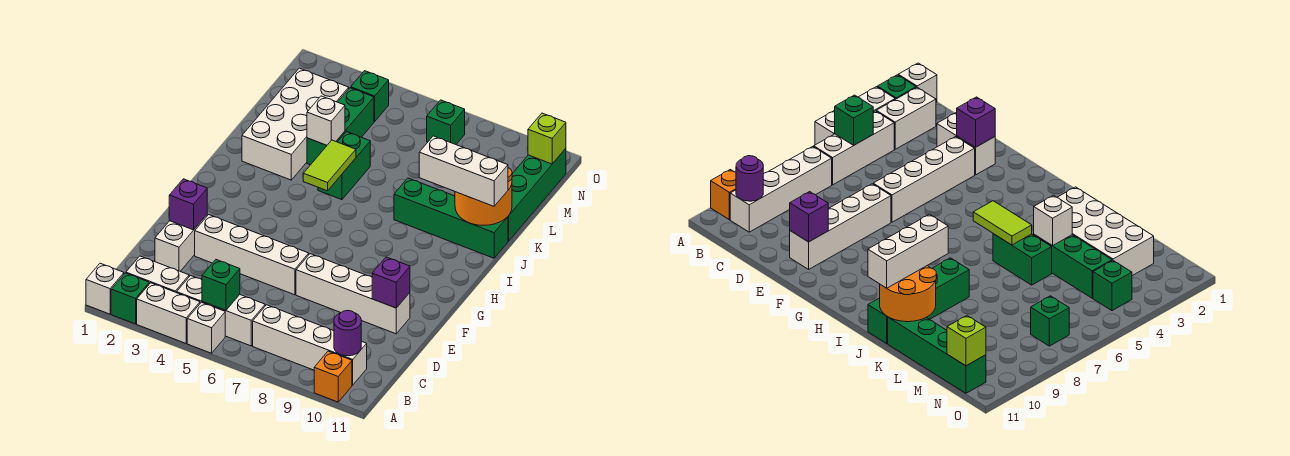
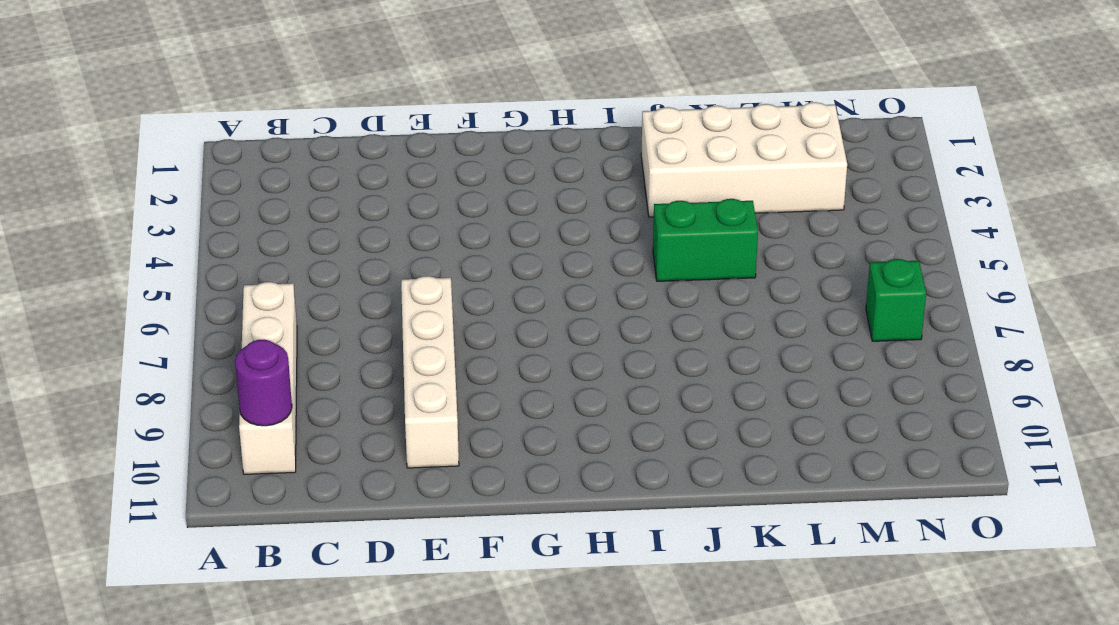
none -> white brick A1 level 1
none -> green brick A2 level 1
none -> white brick A3:A4 level 1

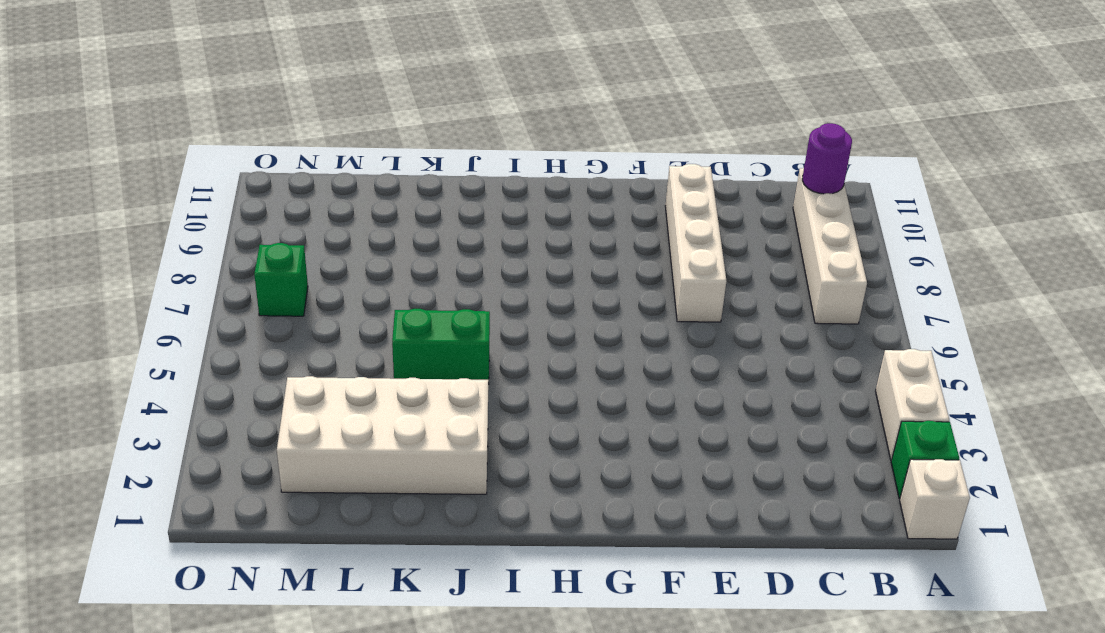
none -> white brick A5 level 1
none -> orange brick A10 level 1
none -> white brick B2:B3 level 1

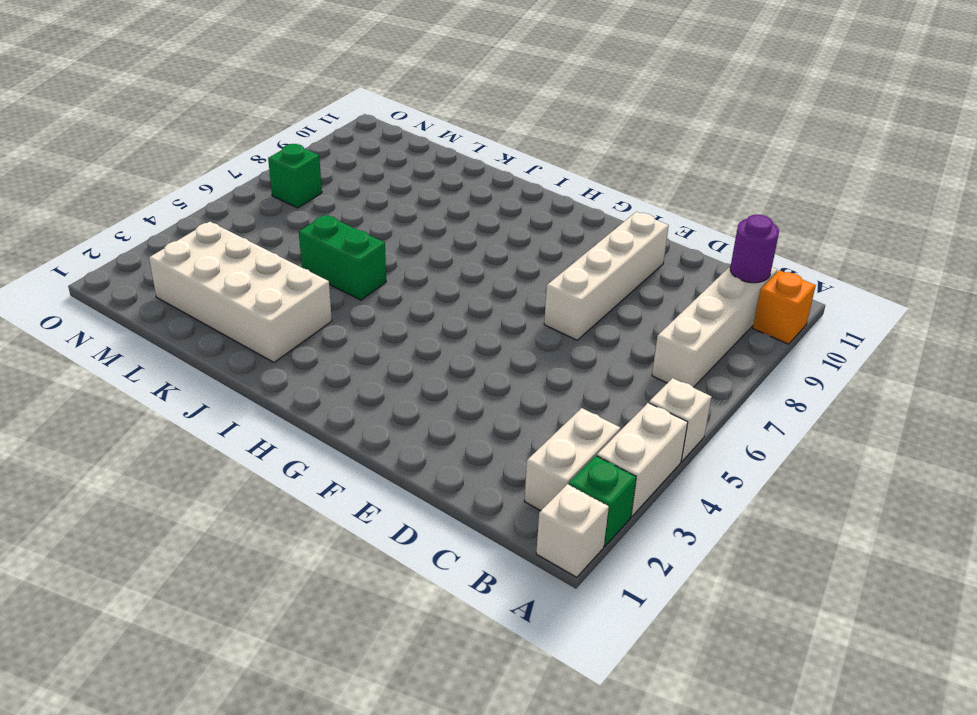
none -> white brick B4:B6 level 1
none -> white brick D2:E2 level 1
none -> white brick E3:E6 level 1

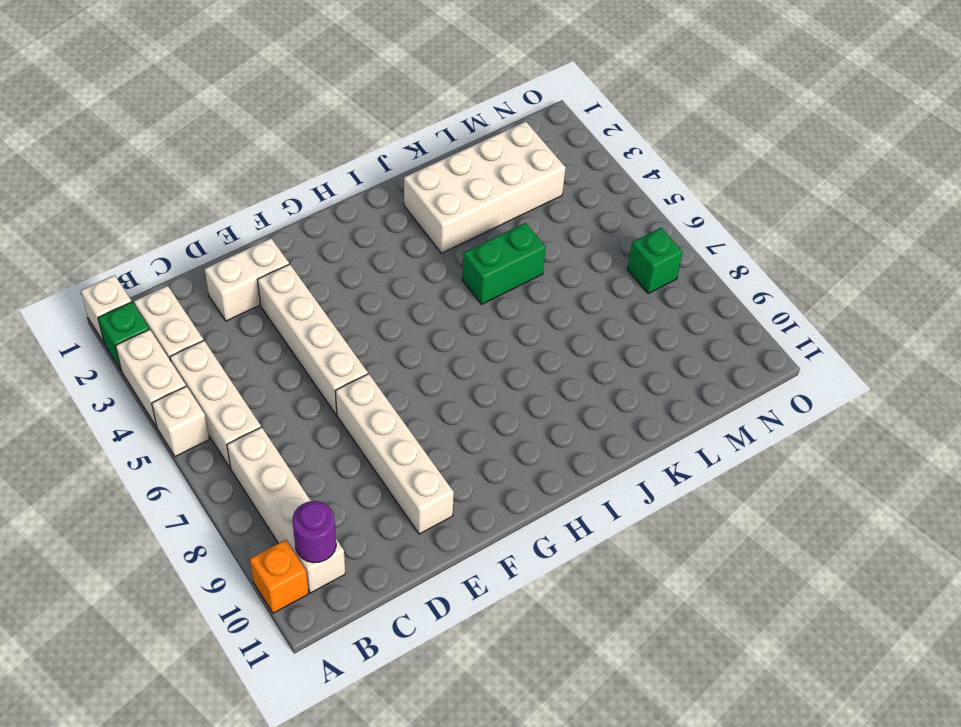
none -> green brick J8:J11 level 1
none -> green brick K4:M4 level 1
none -> green brick K11:N11 level 1

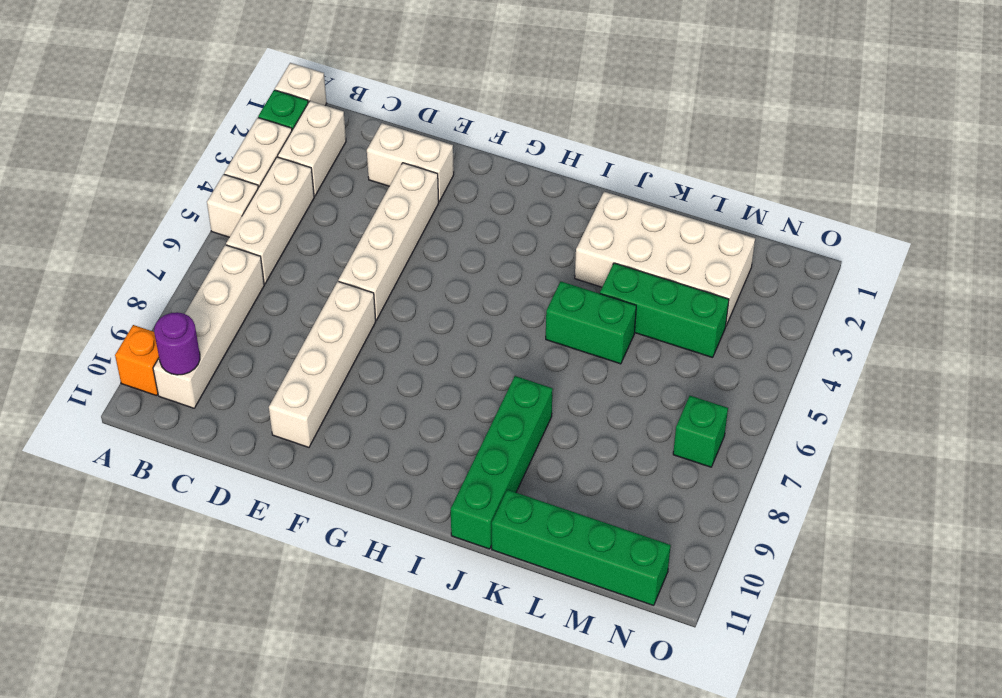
none -> green brick N4 level 1
none -> green brick B5 level 2
none -> purple brick E2 level 2

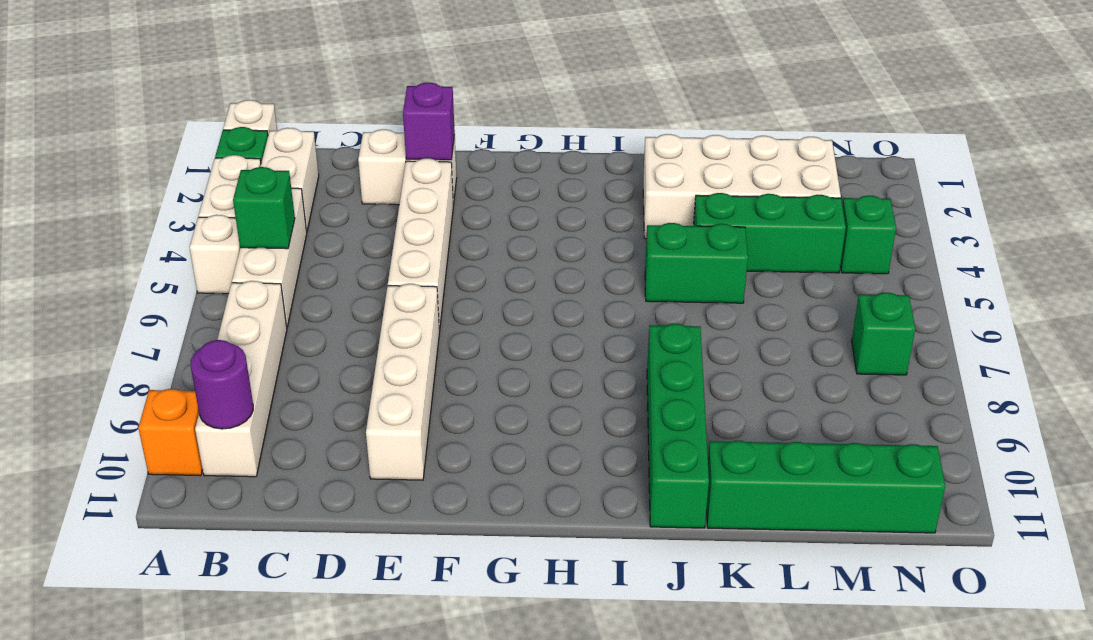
none -> purple brick E10 level 2
none -> lime tile I5:J5 level 2
none -> orange round brick J10:K11 level 2

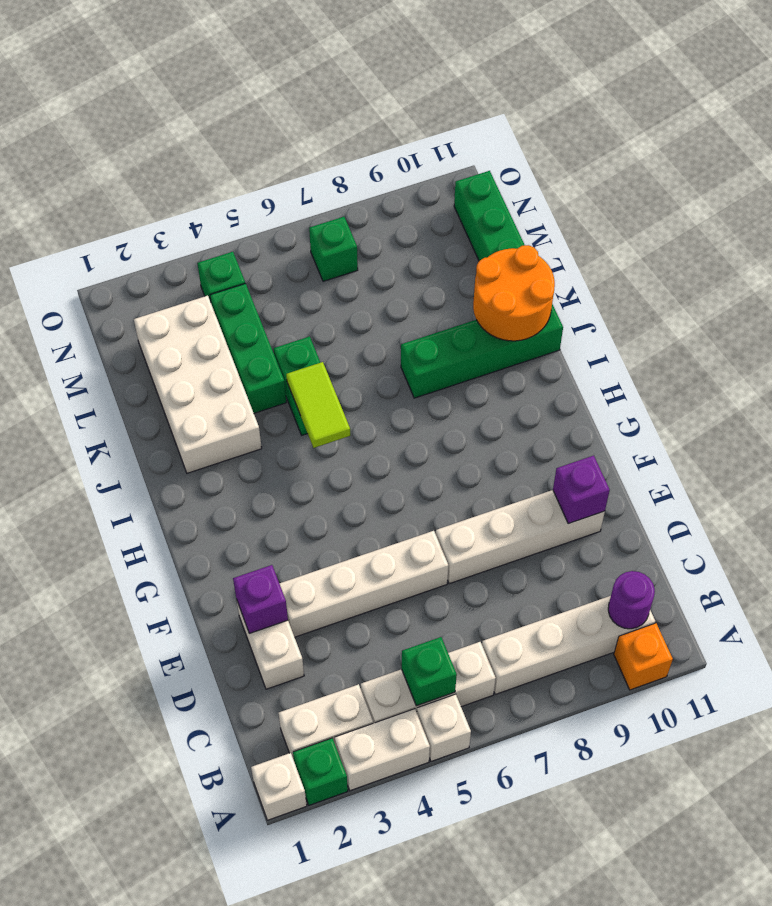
none -> white brick K4 level 2
none -> lime brick N11 level 2
none -> white brick J9:J11 level 3

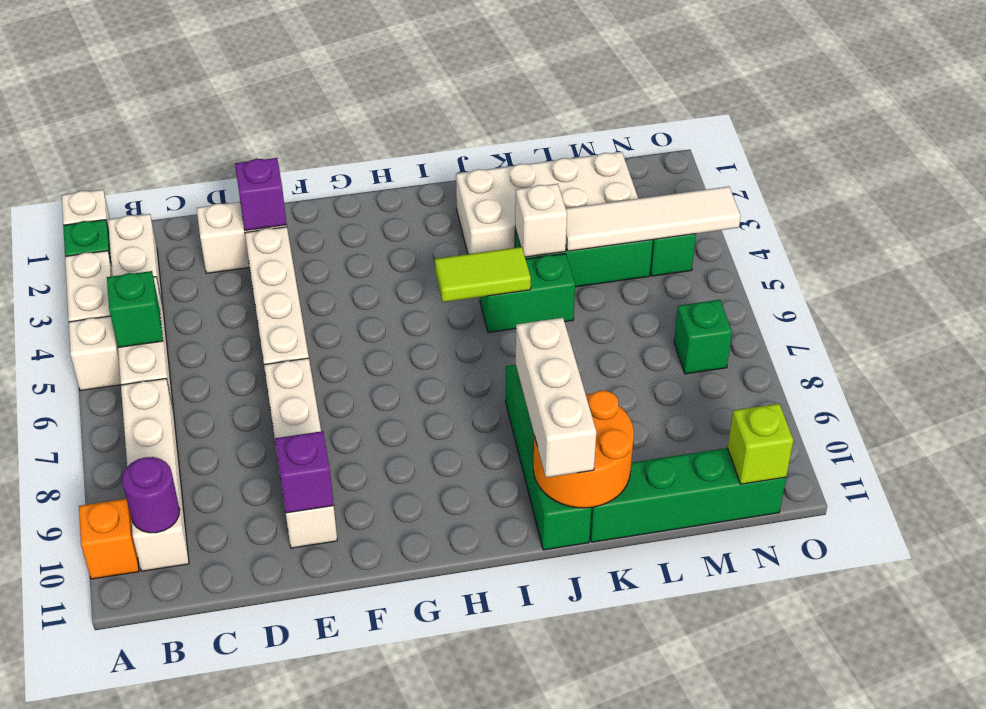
white tile L4:O4 level 2 -> none

